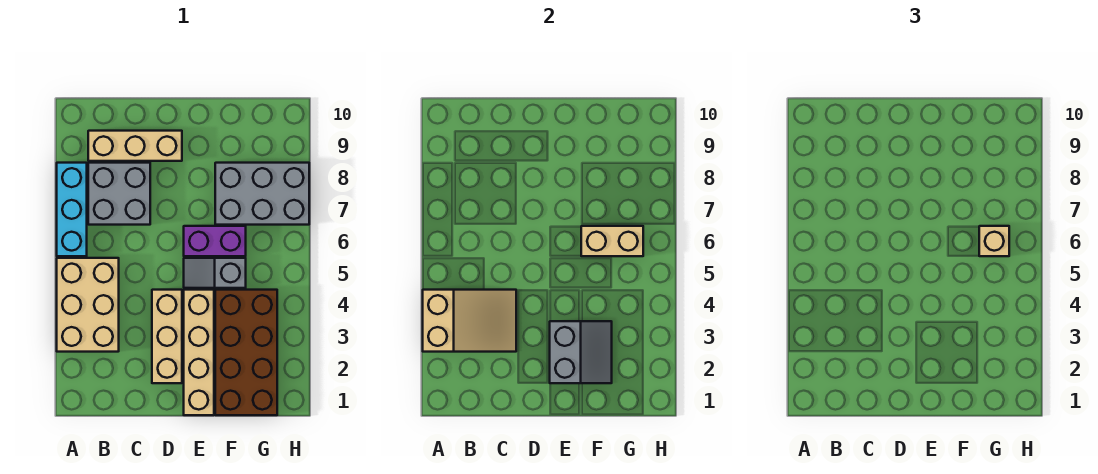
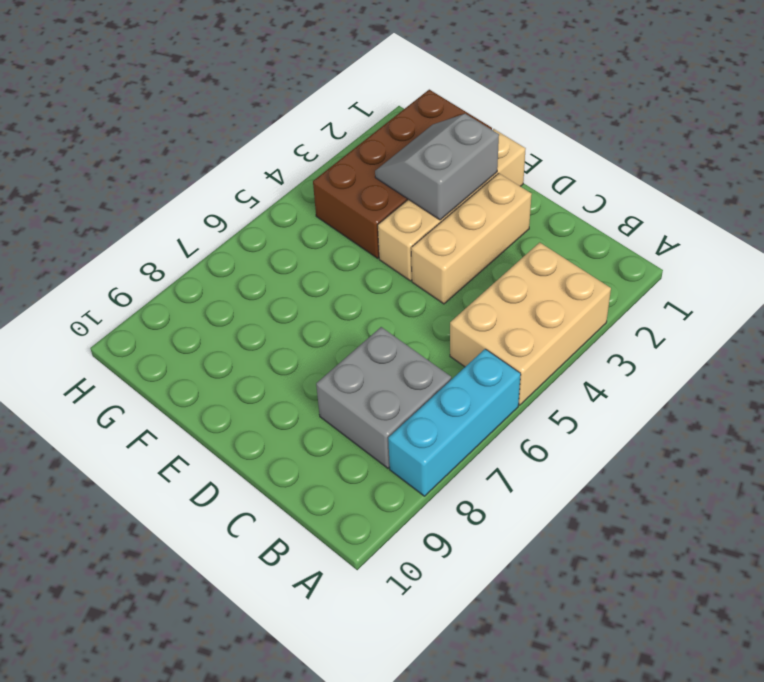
none -> tan brick B9:D9 level 1
none -> grey slope E5:F5 level 1 top F
none -> purple brick E6:F6 level 1

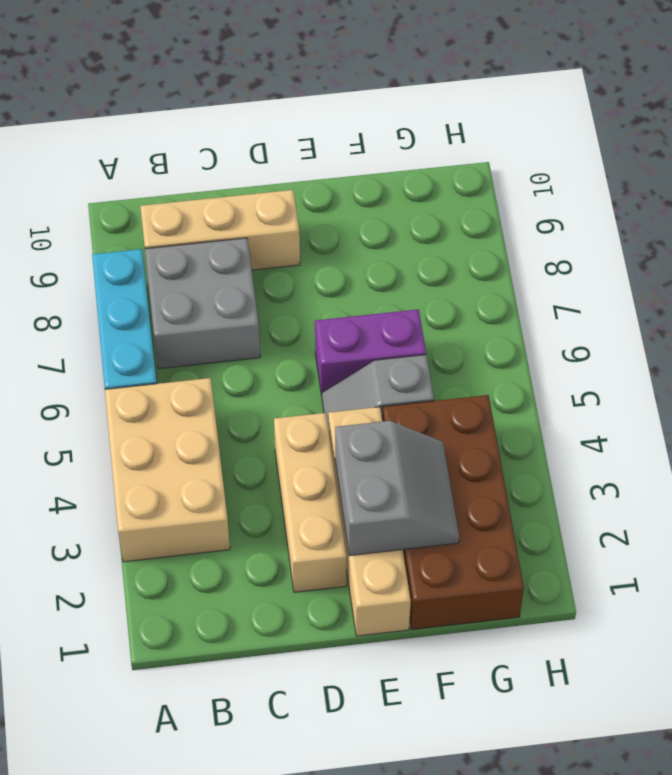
none -> grey brick F7:H8 level 1
none -> tan slope A3:C4 level 2 top A
none -> tan brick F6:G6 level 2

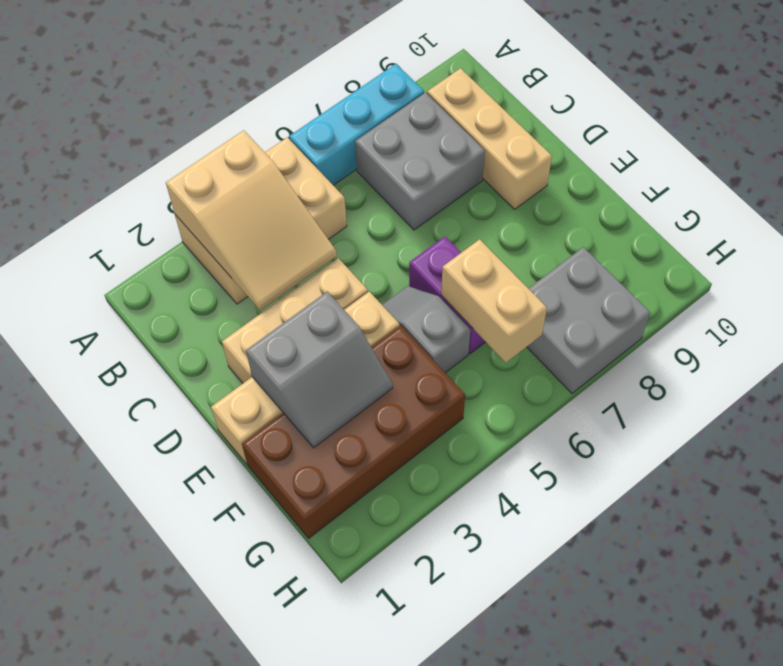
grey brick G7:H8 level 1 -> grey brick F7:H8 level 1
none -> tan brick G6 level 3

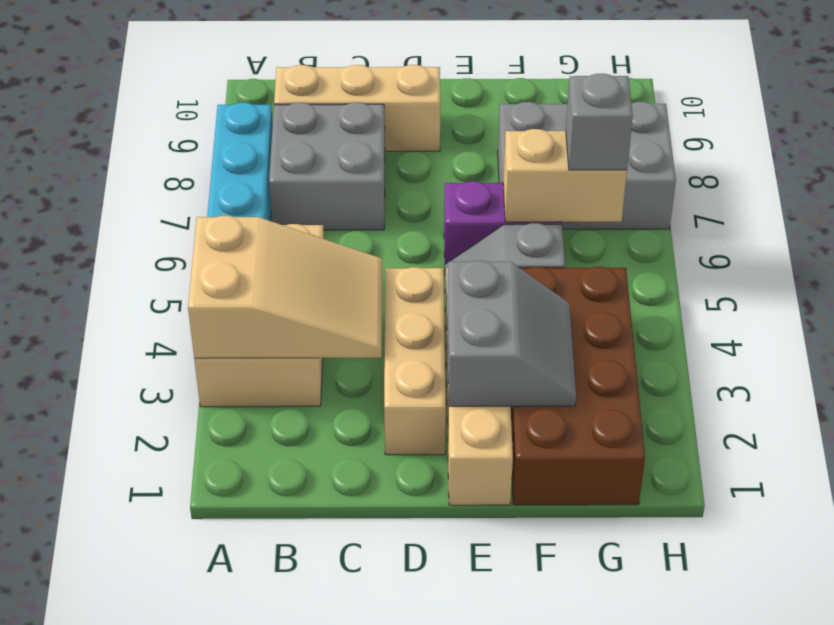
grey brick G6 level 3 -> tan brick G6 level 3

